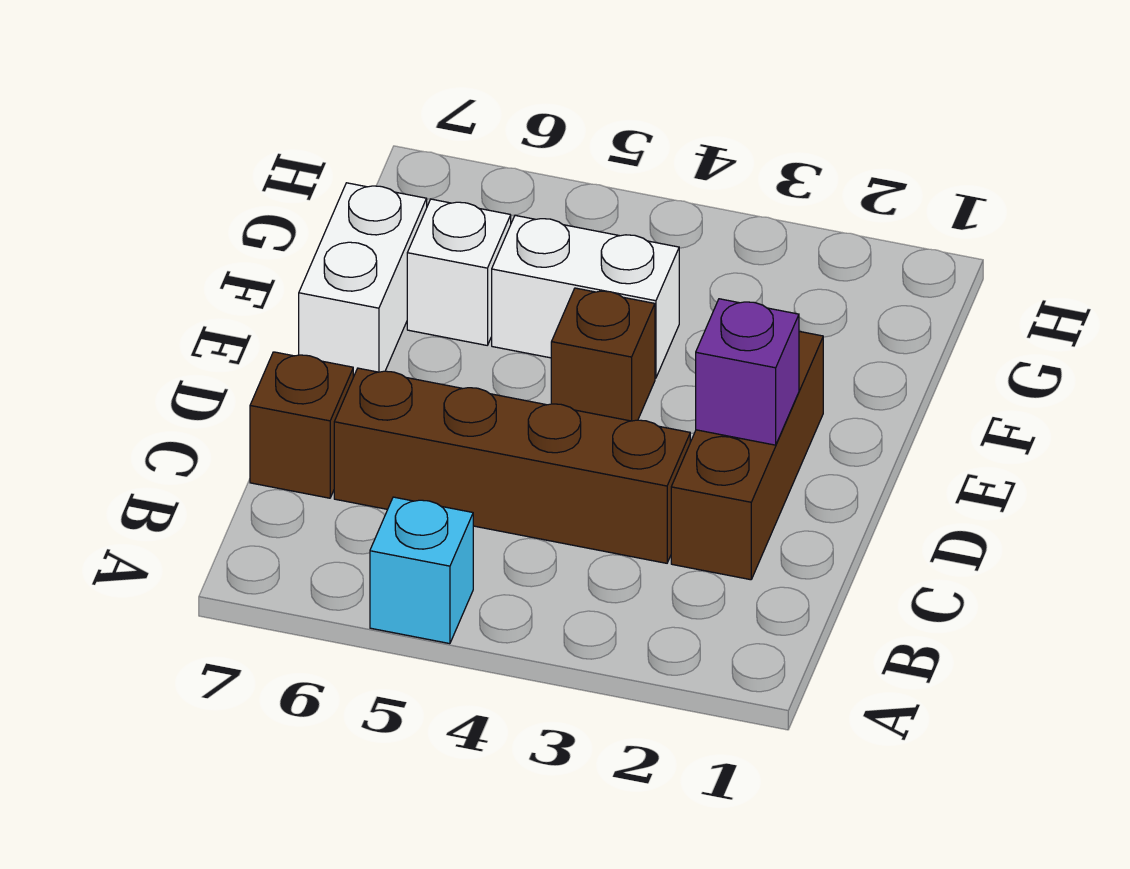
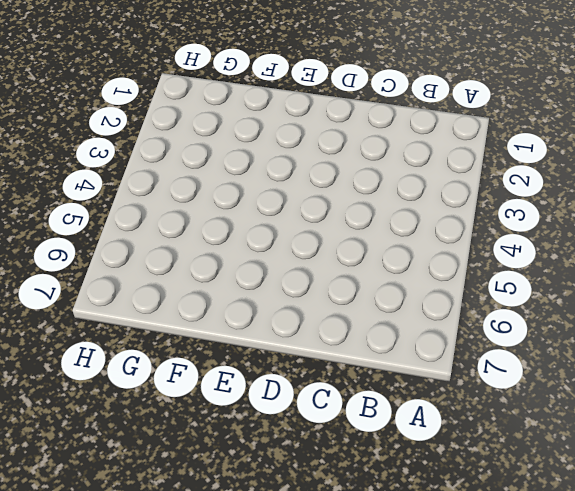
none -> cyan brick A5 level 1
none -> brown brick C2:E2 level 1

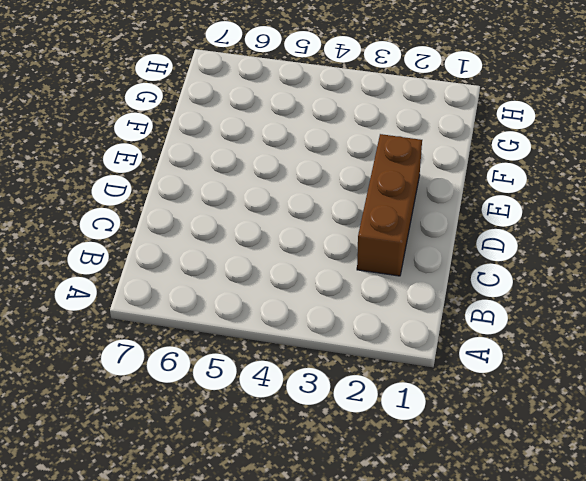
none -> cyan brick A5 level 1
none -> brown brick C3:C6 level 1

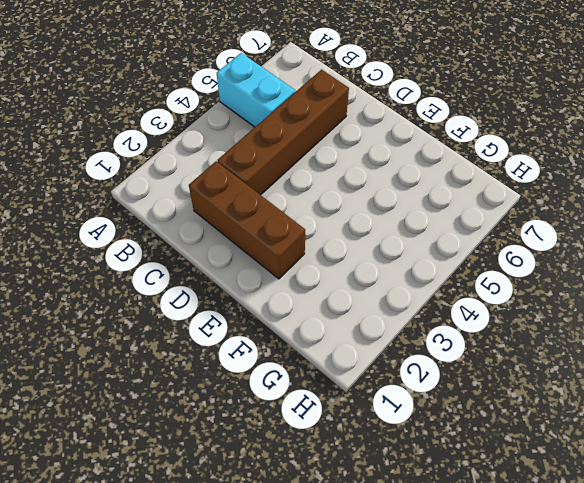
cyan brick A5:B5 level 1 -> cyan brick A5 level 1
none -> brown brick C7 level 1
none -> brown brick E4 level 1

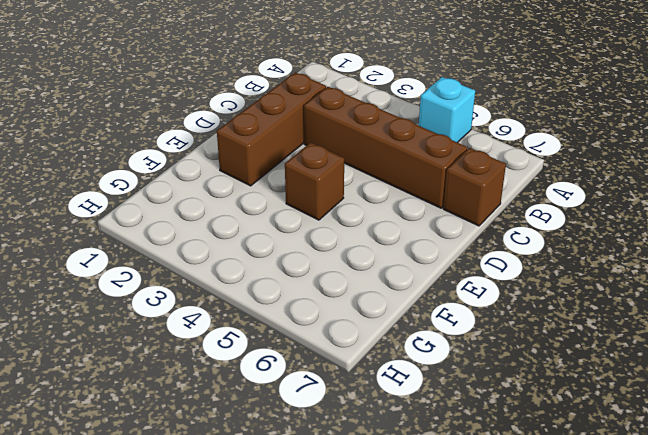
none -> white brick E7:F7 level 1
none -> white brick F4:F5 level 1

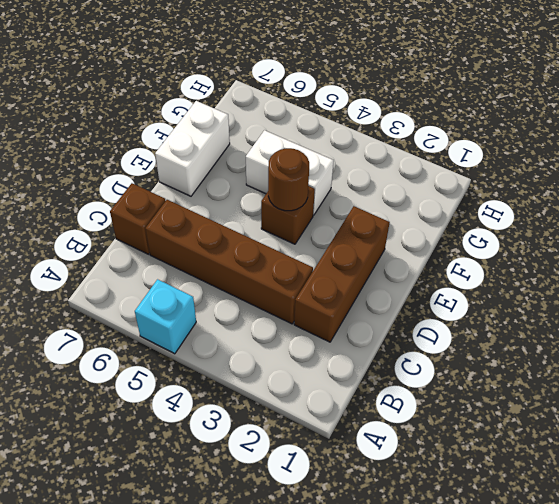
brown round brick E4 level 2 -> none
none -> white brick F6 level 1
none -> purple brick D2 level 2

